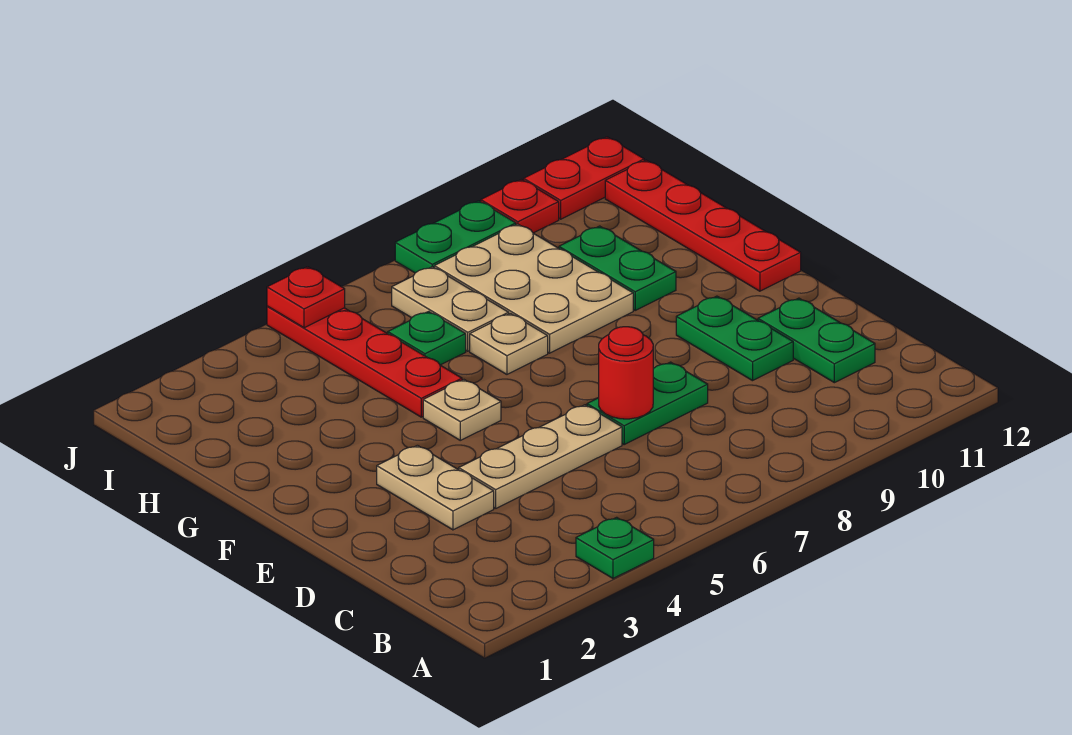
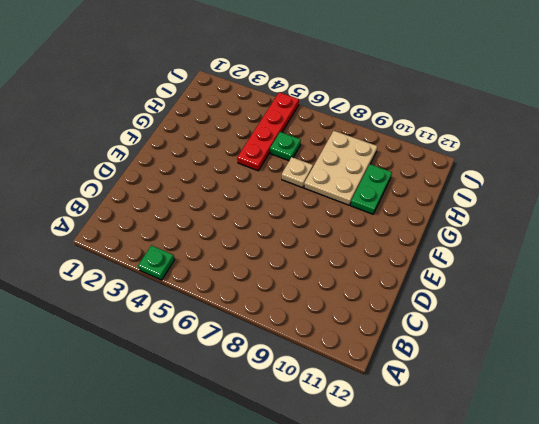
none -> green plate C11:D11 level 1
none -> tan plate D3:E3 level 1
none -> tan plate D4:D6 level 1

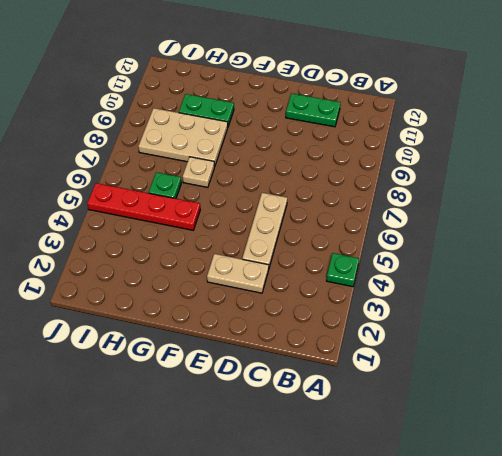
none -> green plate D7:D8 level 1
none -> green plate D10:E10 level 1
none -> tan plate F5 level 1

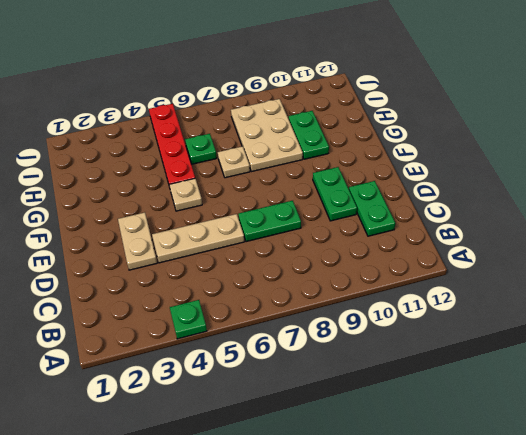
none -> red plate F12:I12 level 1
none -> tan plate H7:I7 level 1
none -> green plate J8:J9 level 1

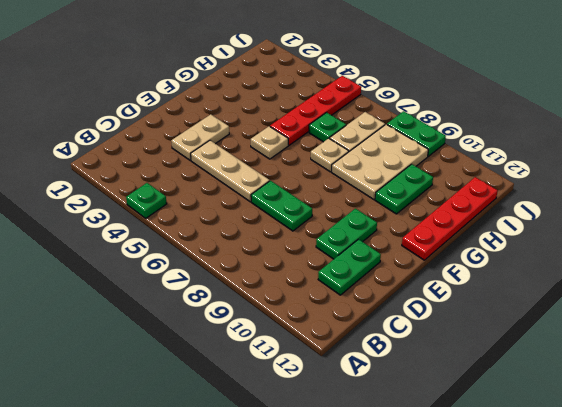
none -> red plate J10 level 1
none -> red plate J11:J12 level 1
none -> red round brick D7 level 2

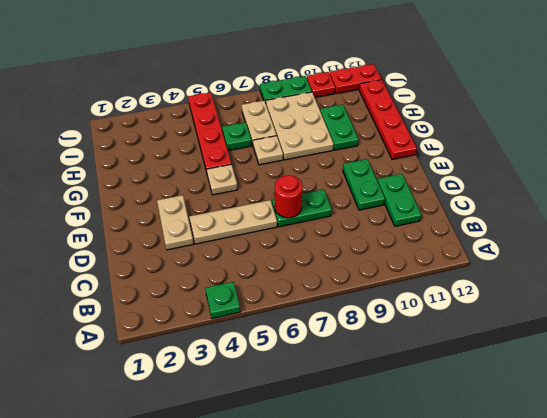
none -> red plate J5 level 2

